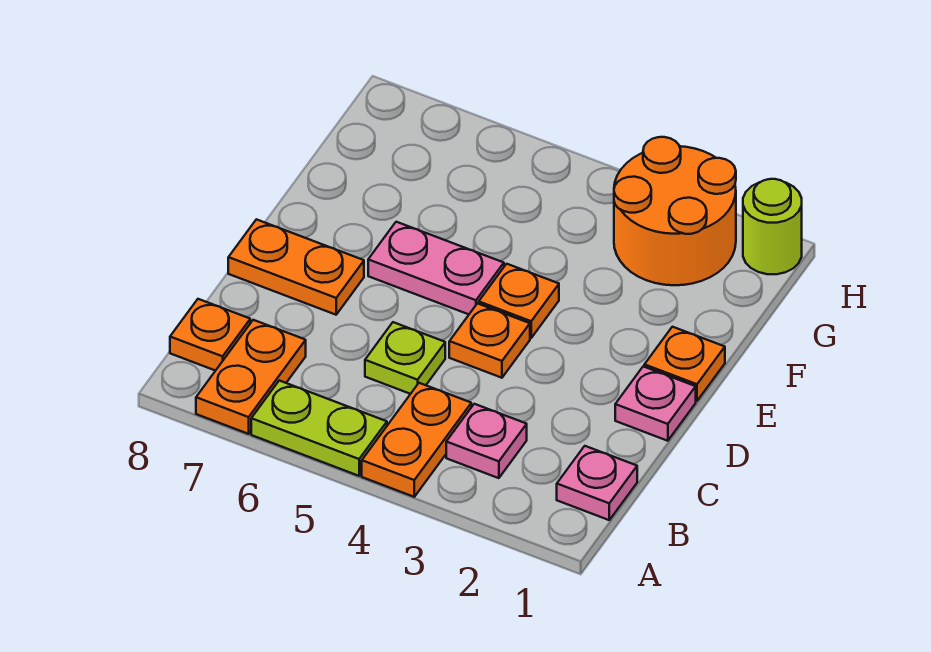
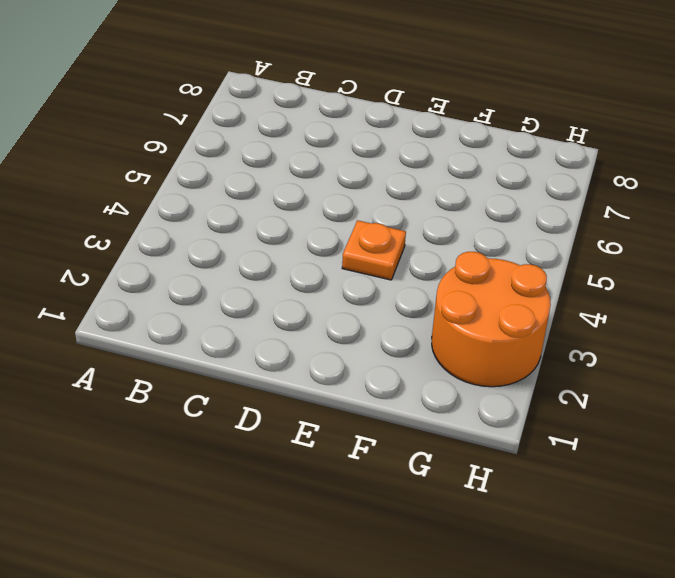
none -> orange plate A4:B4 level 1
none -> lime plate A5:A6 level 1
none -> orange plate A7:B7 level 1

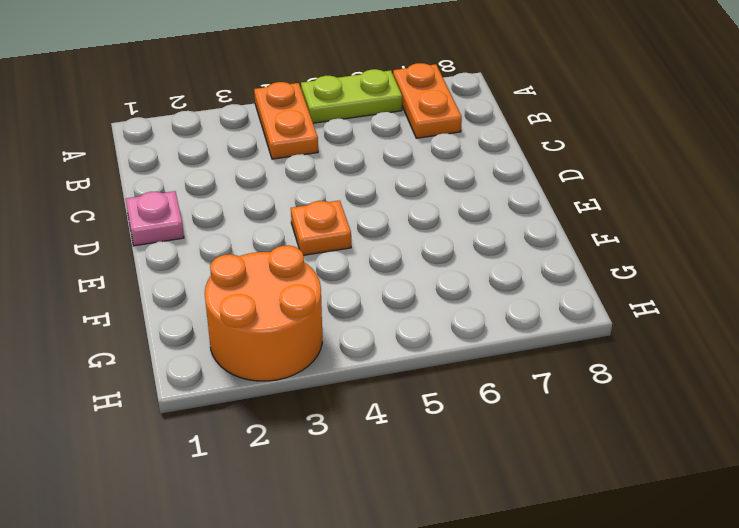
none -> pink plate B1 level 1
none -> pink plate B3 level 1
none -> orange plate B8 level 1

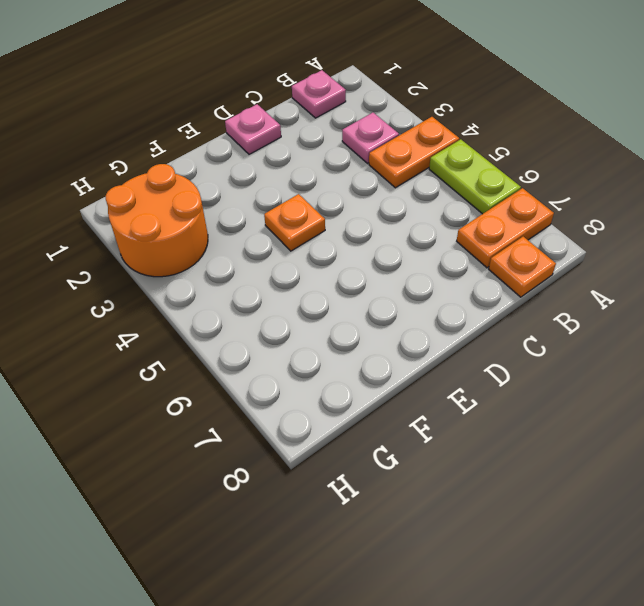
none -> lime plate C5 level 1
none -> orange plate D4 level 1
none -> orange plate D7:D8 level 1

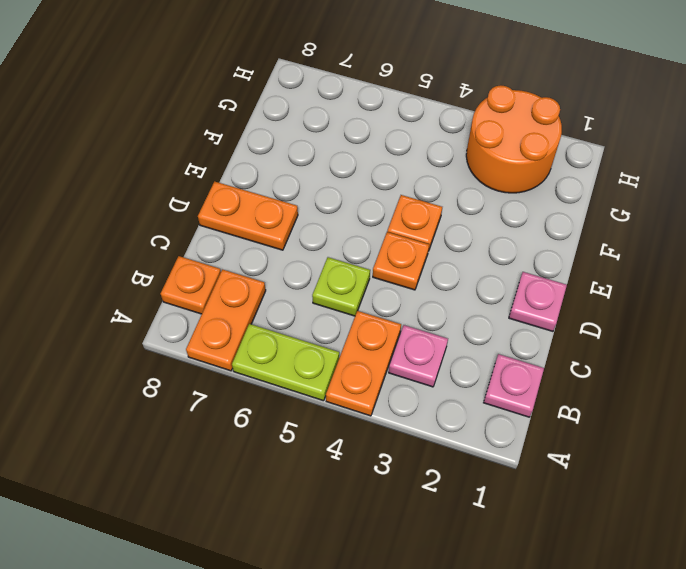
none -> orange plate E1 level 1
none -> pink plate E5:E6 level 1
none -> lime round brick H1 level 1

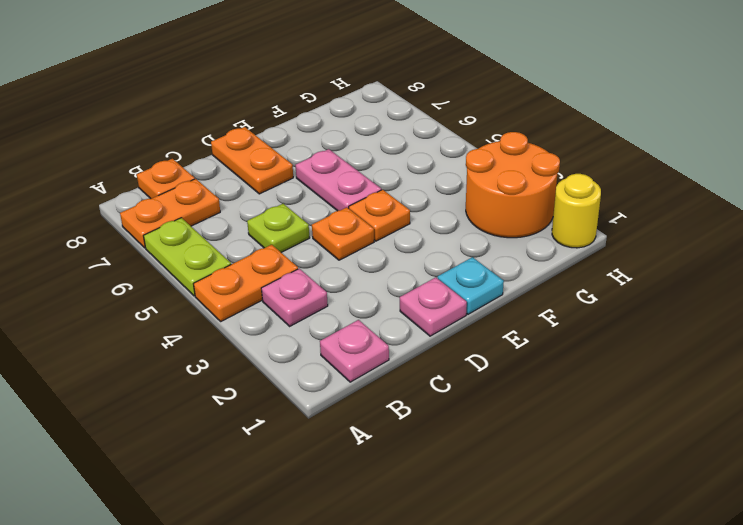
cyan plate E1 level 1 -> orange plate E1 level 1
yellow round brick H1 level 1 -> lime round brick H1 level 1

